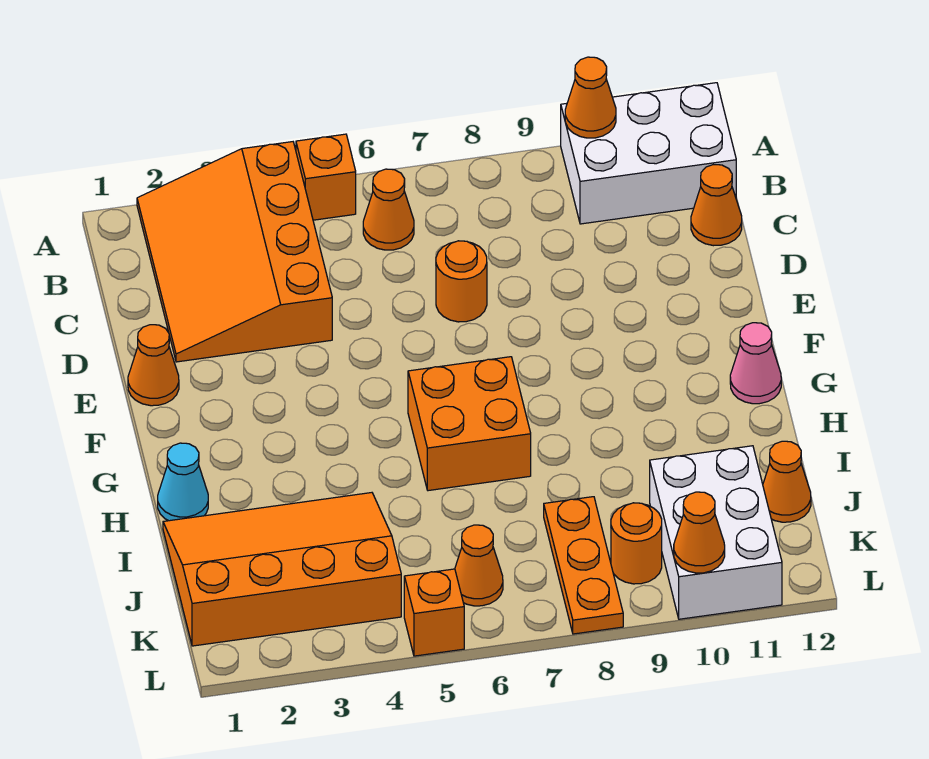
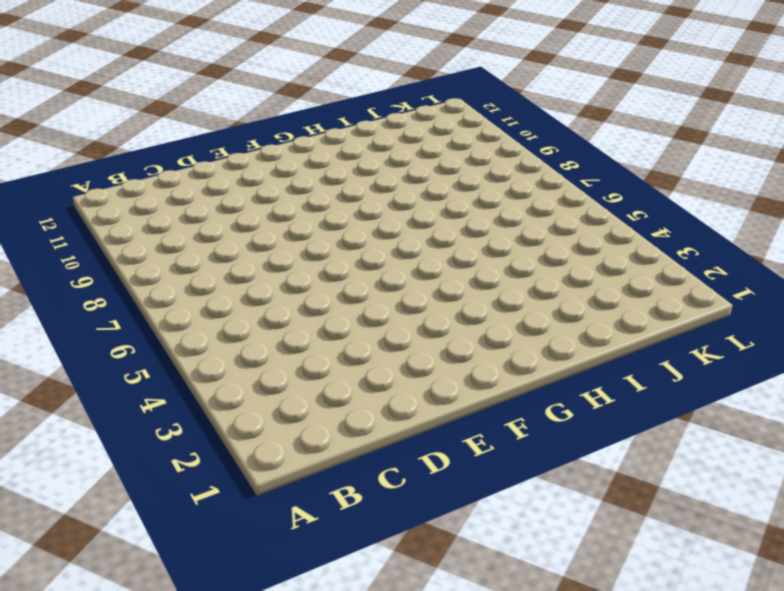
none -> orange slope A2:D4 level 1 top 4
none -> orange brick A5 level 1
none -> white brick A10:B12 level 1

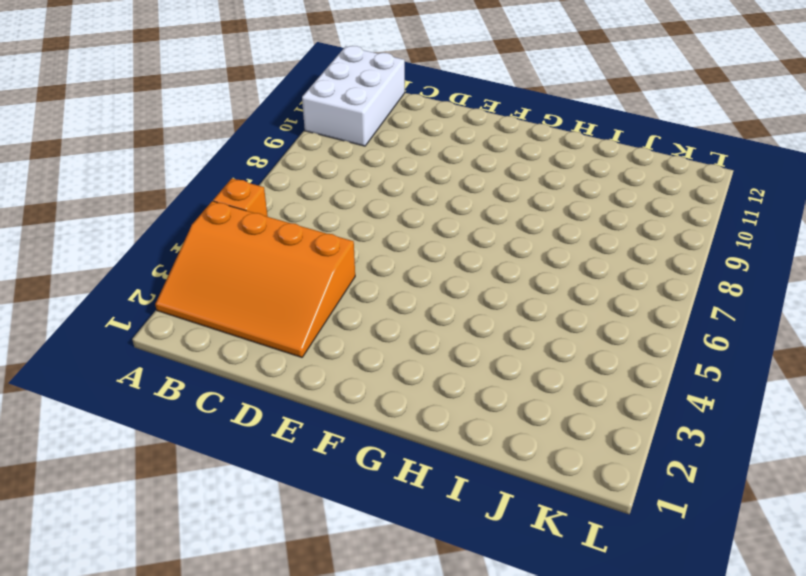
none -> orange cone B6 level 1
none -> orange cone C12 level 1
none -> orange round brick D7 level 1

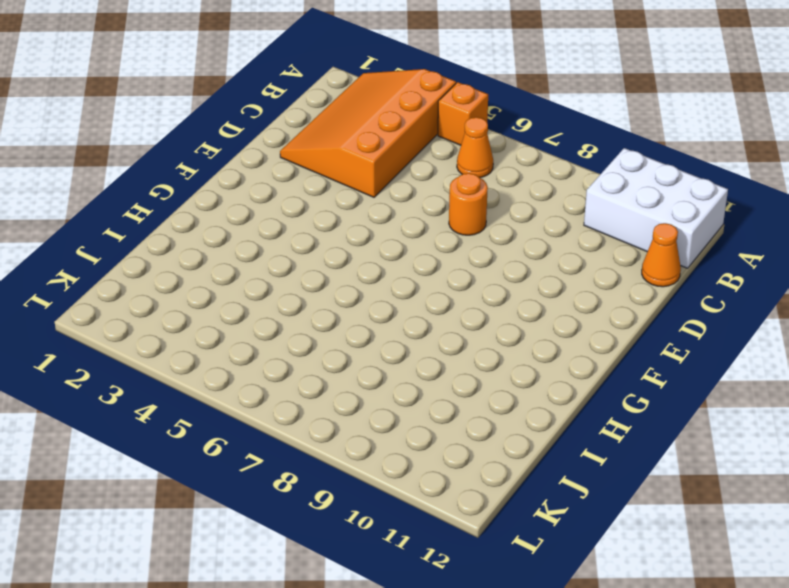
none -> orange cone E1 level 1
none -> orange brick G6:H7 level 1
none -> pink cone G12 level 1

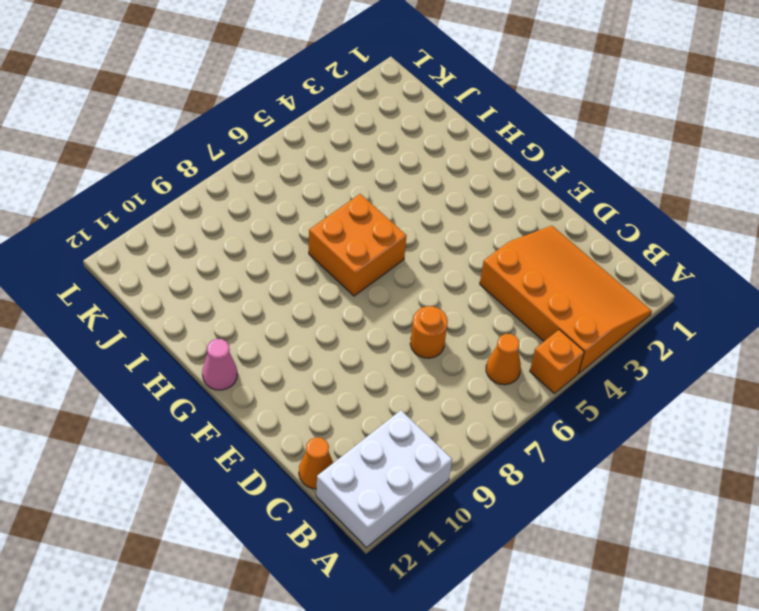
none -> orange cone E1 level 1
none -> cyan cone H1 level 1
none -> orange slope I1:K4 level 1 top K

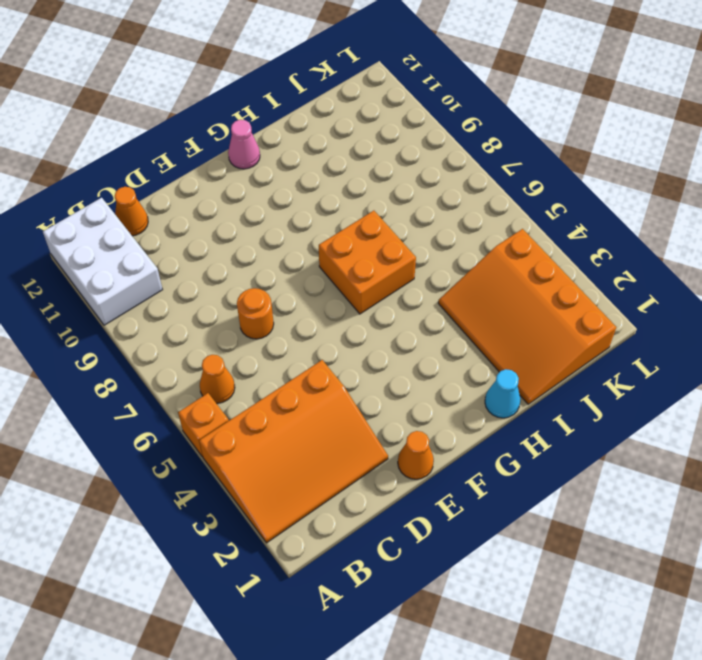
none -> orange plate J8:L8 level 1
none -> white brick J10:L11 level 1
none -> orange cone J12 level 1

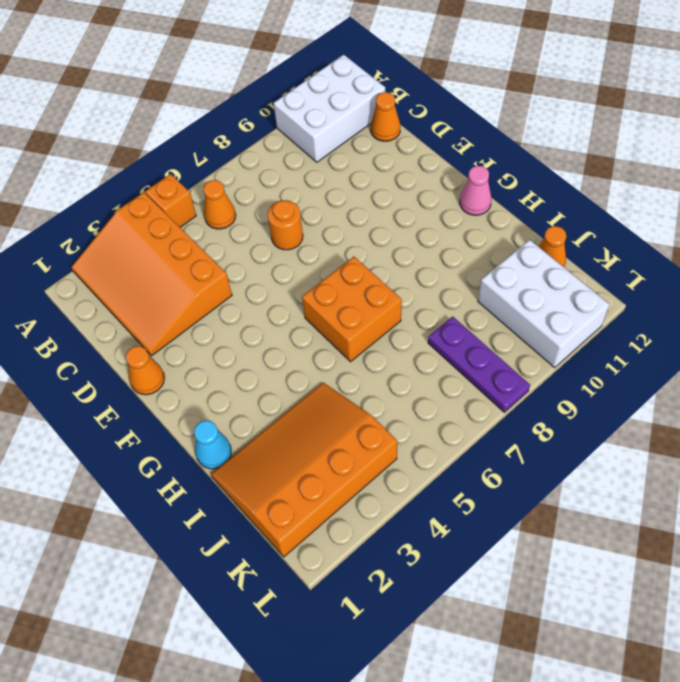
purple plate J8:L8 level 1 -> orange plate J8:L8 level 1
none -> orange cone K6 level 1
none -> orange round brick K9 level 1
none -> orange brick L5 level 1

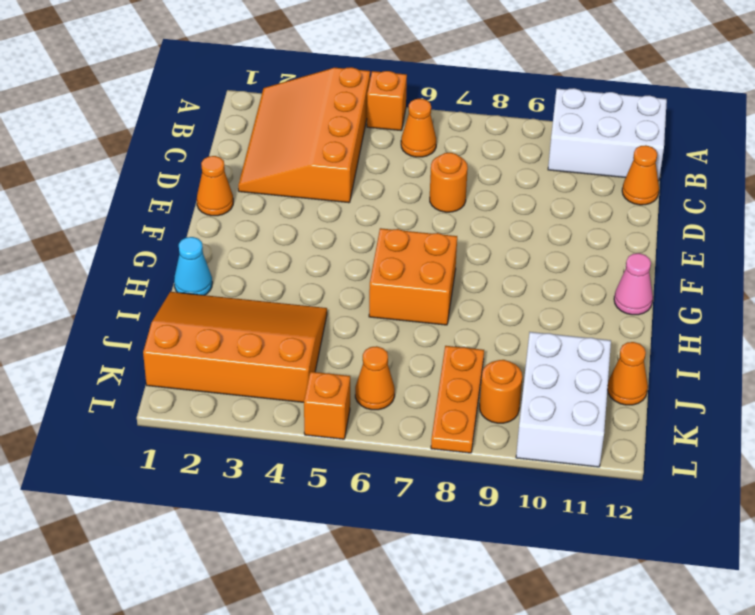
none -> orange cone A10 level 2
none -> orange cone L10 level 2

